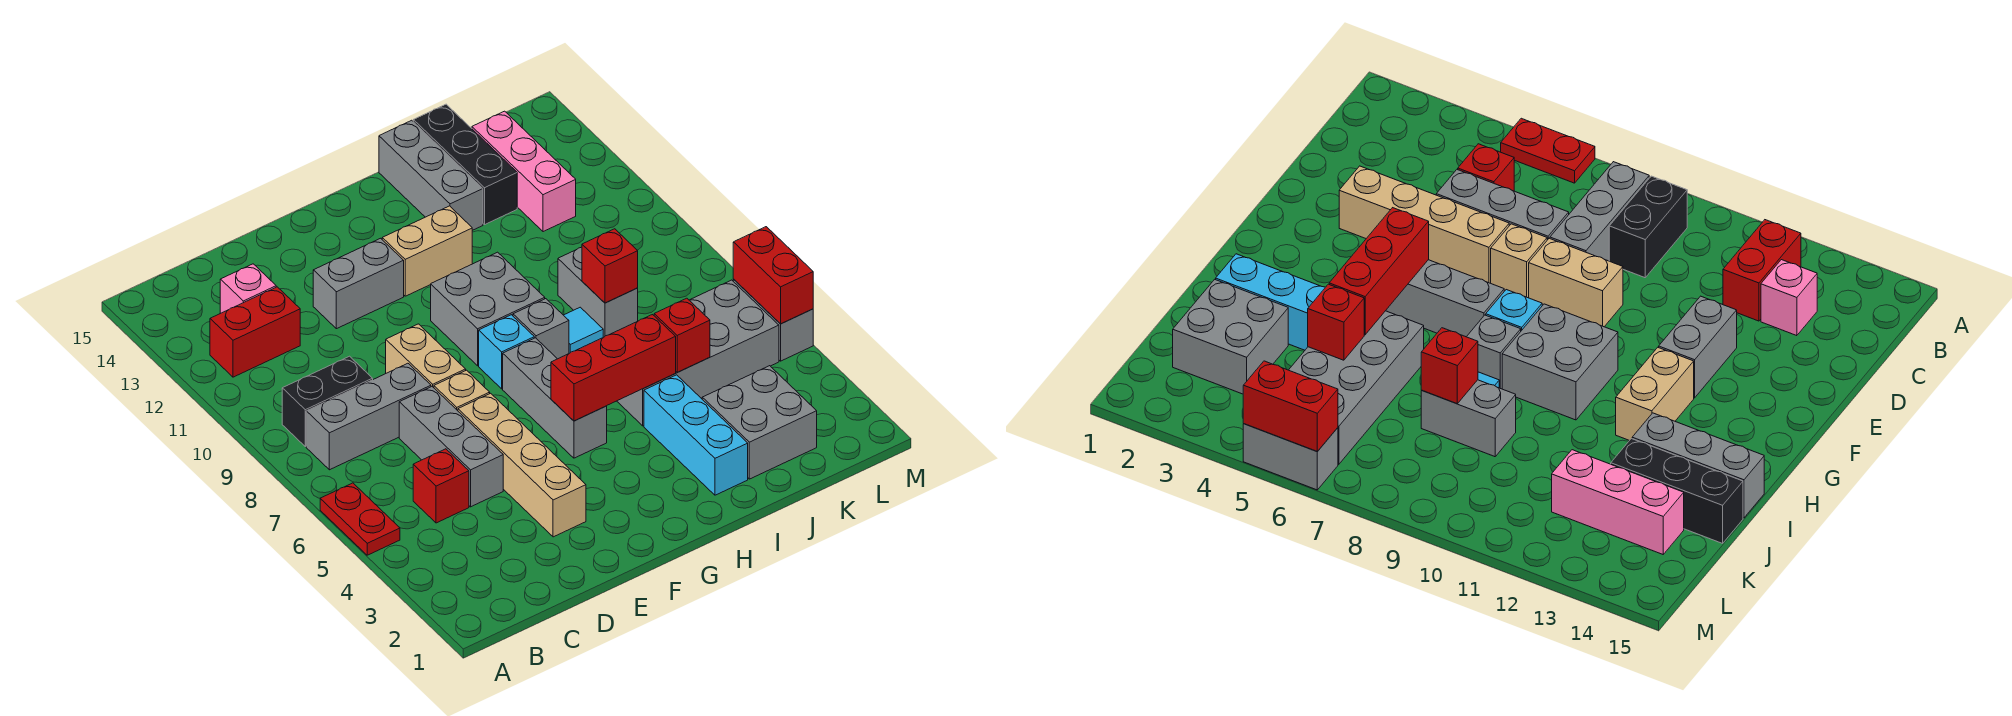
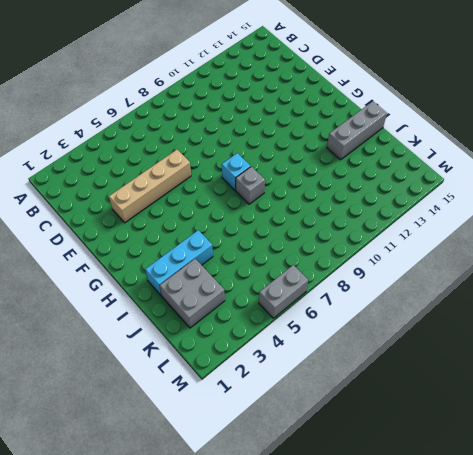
none -> red plate A5:A6 level 1
none -> grey brick B8:D8 level 1
none -> black brick B9:C9 level 1

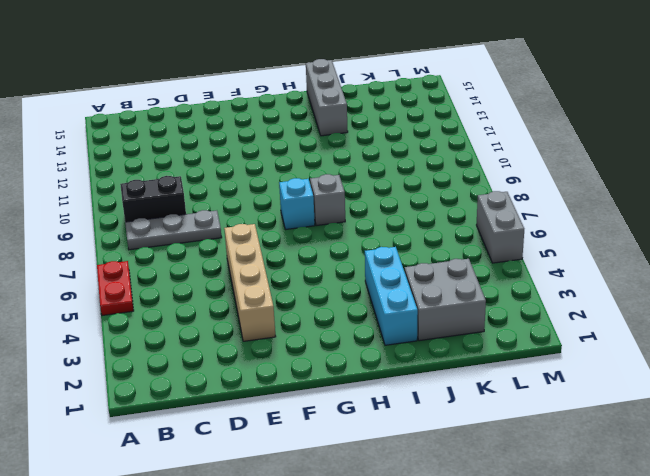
grey plate B8:D8 level 1 -> grey brick B8:D8 level 1
none -> red brick B12:C12 level 1
none -> red brick C5 level 1
none -> pink brick C13 level 1

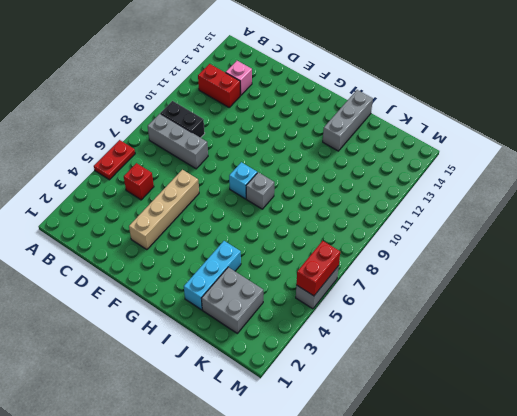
none -> grey brick D5:D7 level 1
none -> tan brick E7 level 1
none -> tan brick E8:E9 level 1

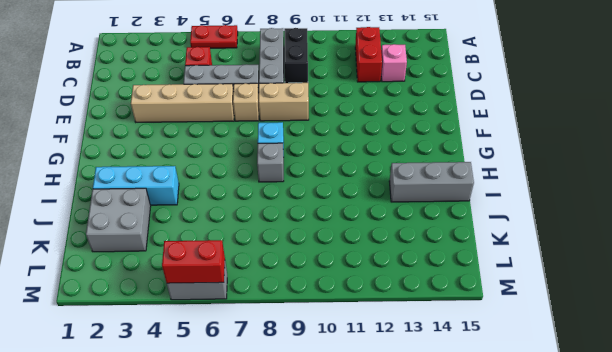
none -> grey brick E12:F12 level 1
none -> grey brick G5:G7 level 1
none -> grey brick G9:H10 level 1

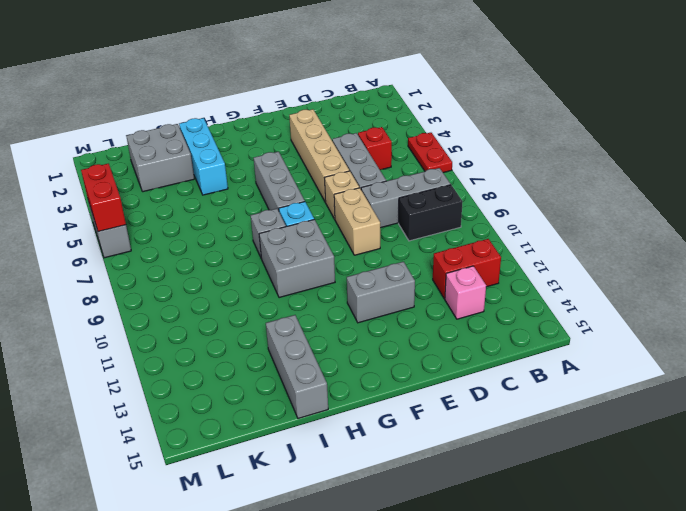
none -> tan brick G12:H12 level 1
none -> grey brick I5:L6 level 1
none -> cyan tile I8 level 1

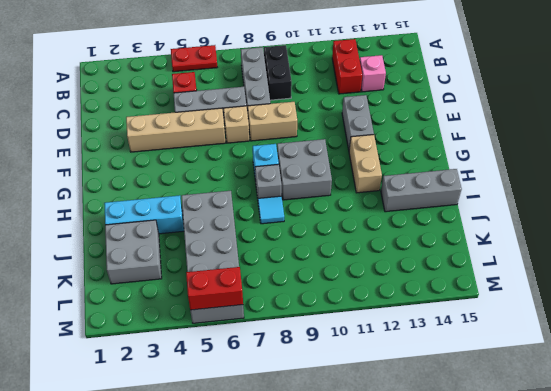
none -> grey brick G5:G7 level 1
none -> grey brick J8:J9 level 1
none -> black brick J13:J15 level 1

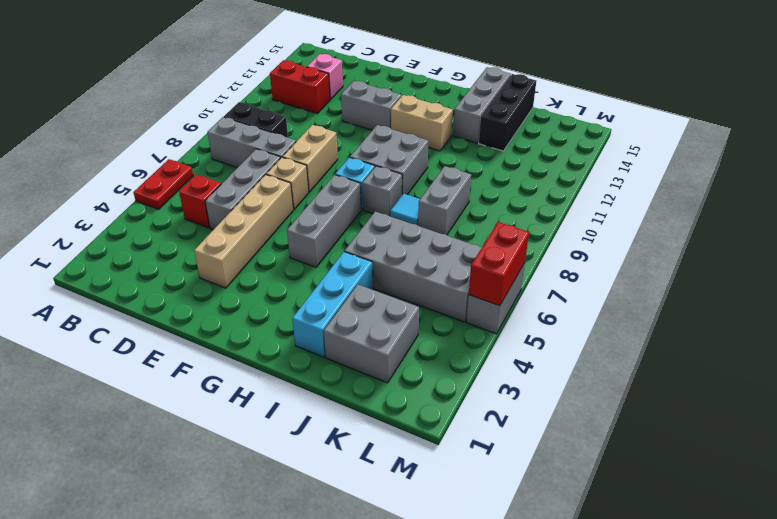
none -> pink brick K12:K14 level 1
none -> red brick G5:I5 level 2
none -> red brick J5 level 2

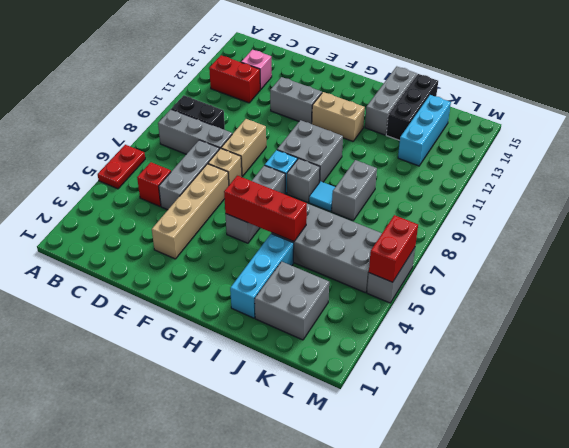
cyan brick K12:K14 level 1 -> pink brick K12:K14 level 1
none -> red brick J5 level 2
none -> red brick J8 level 2

